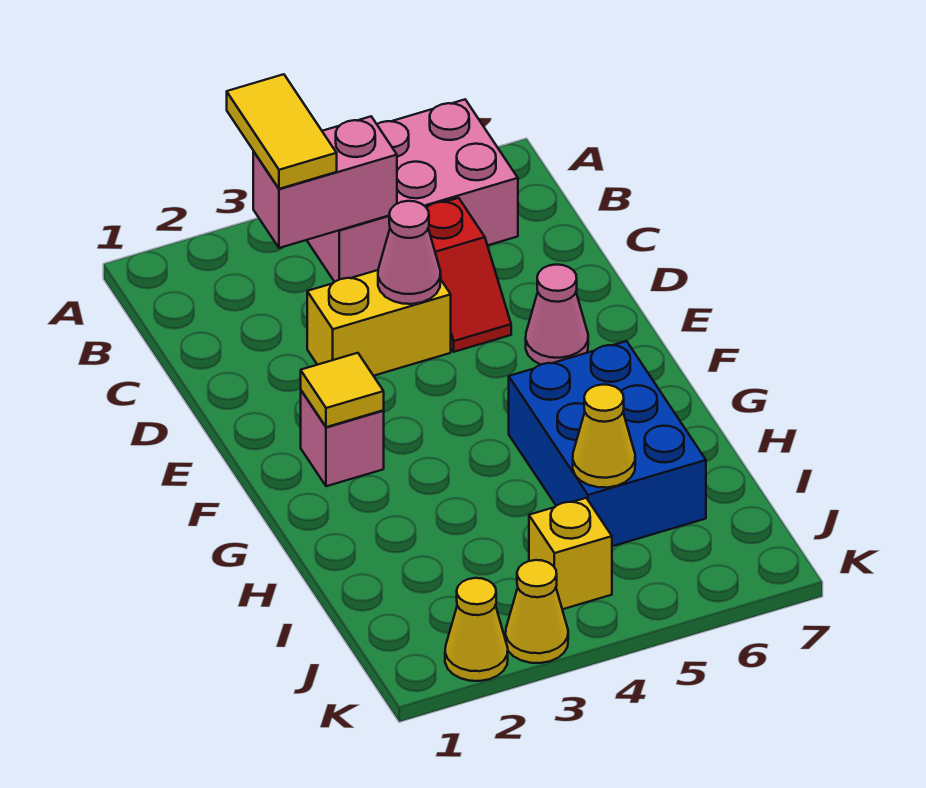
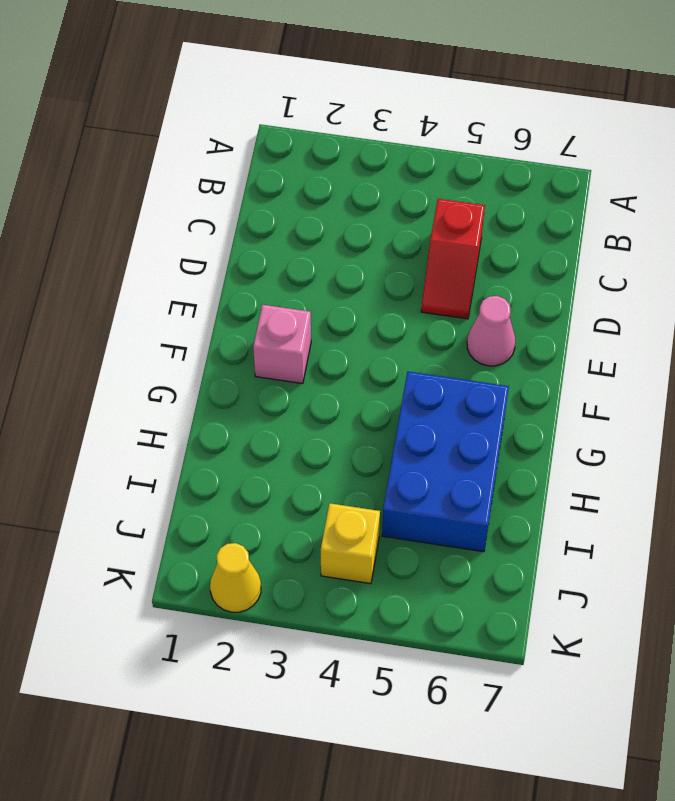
none -> pink brick A4:B6 level 1
none -> yellow brick D3:D4 level 1
none -> yellow cone K3 level 1

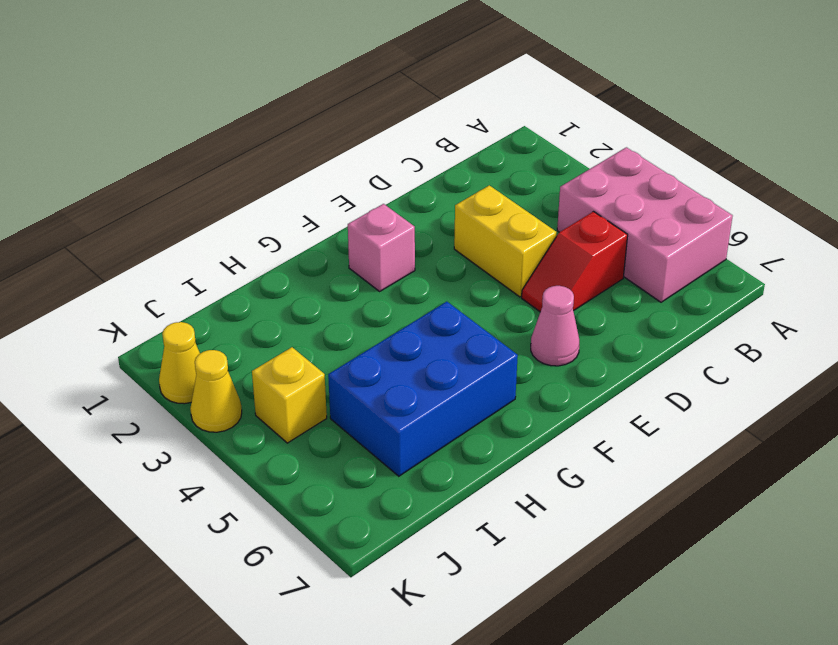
none -> pink brick B3:B4 level 2
none -> pink cone D4 level 2
none -> yellow tile F2 level 2

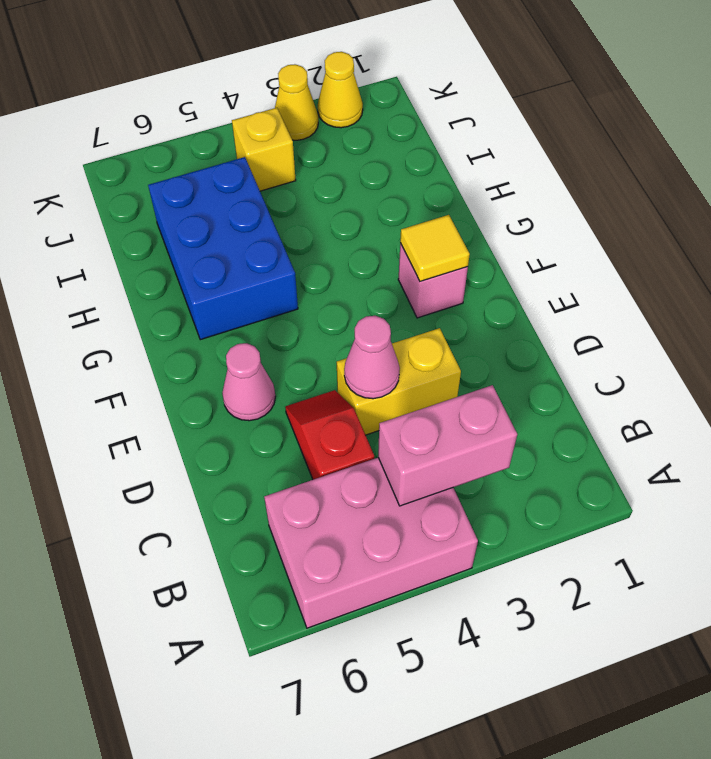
none -> yellow cone I5 level 2
none -> yellow tile A3:B3 level 3

